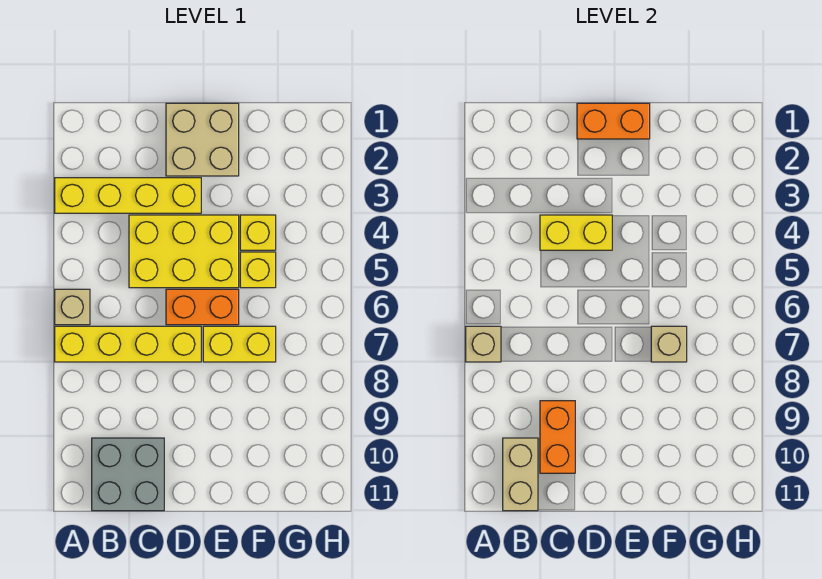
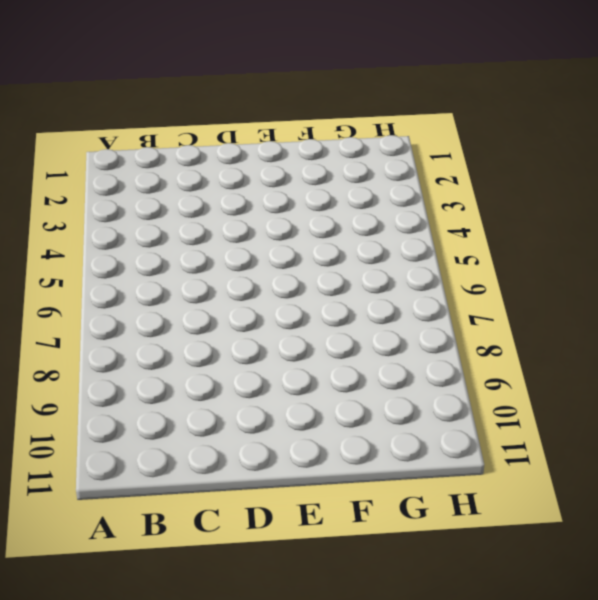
none -> yellow brick A3:D3 level 1
none -> tan brick A6 level 1
none -> yellow brick A7:D7 level 1

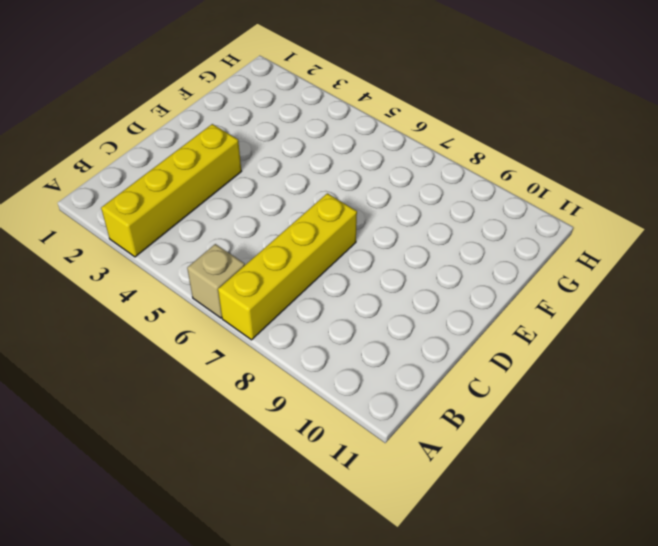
none -> grey brick B10:C11 level 1
none -> yellow brick C4:E5 level 1
none -> tan brick D1:E2 level 1

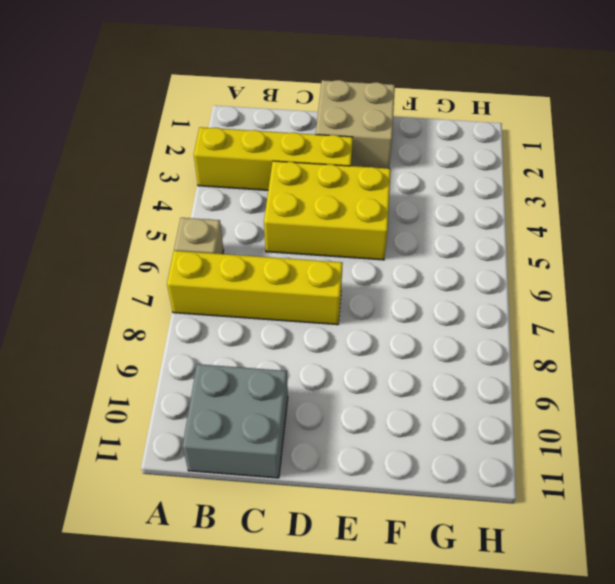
none -> orange brick D6:E6 level 1
none -> yellow brick E7:F7 level 1
none -> yellow brick F4 level 1

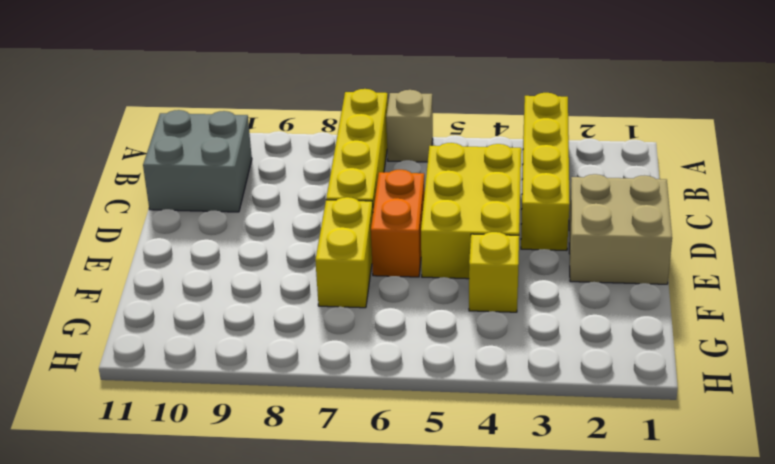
none -> yellow brick F5 level 1
none -> tan brick A7 level 2
none -> tan brick B10:B11 level 2

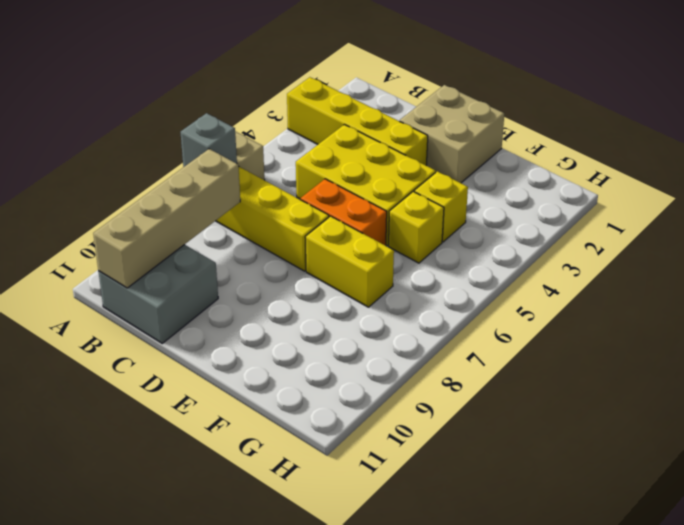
grey brick A7 level 2 -> tan brick A7 level 2
tan brick B8:B11 level 2 -> tan brick B10:B11 level 2
none -> yellow brick C4:D4 level 2
none -> orange brick C9:C10 level 2
none -> orange brick D1:E1 level 2

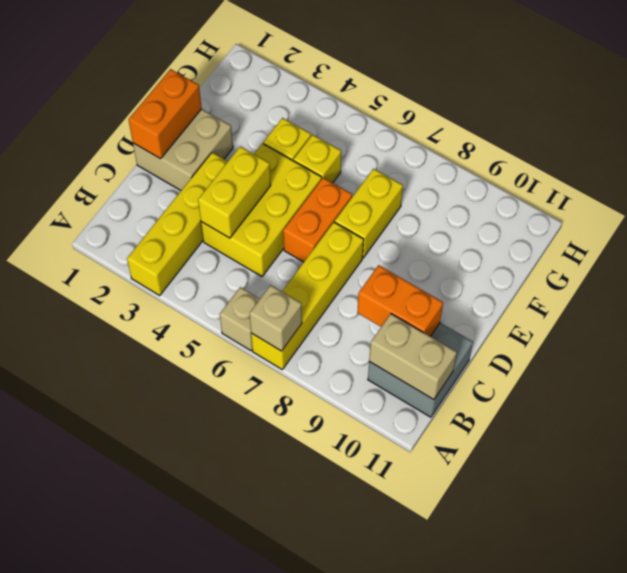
none -> tan brick F7 level 2

